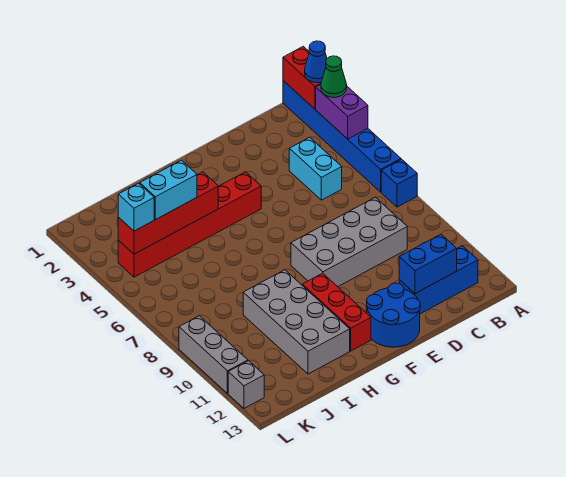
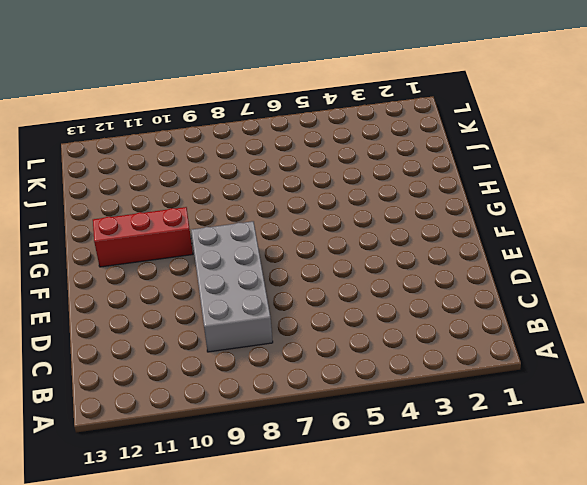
none -> blue brick A1:A6 level 1
none -> blue brick A7 level 1
none -> blue brick B12:D12 level 1

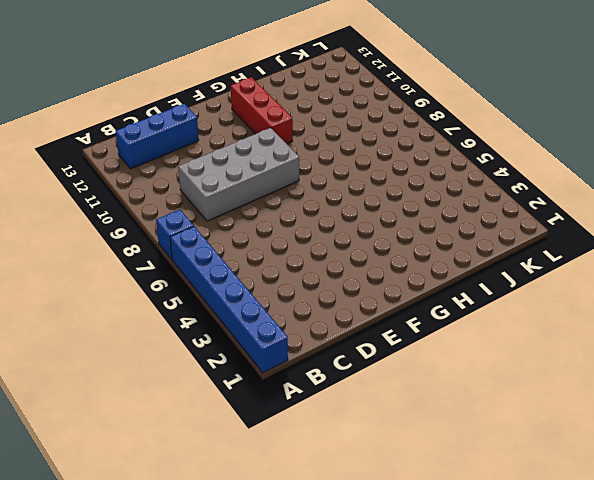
none -> cyan brick C4:C5 level 1
none -> blue round brick E12:F13 level 1
none -> red brick F4:K4 level 1

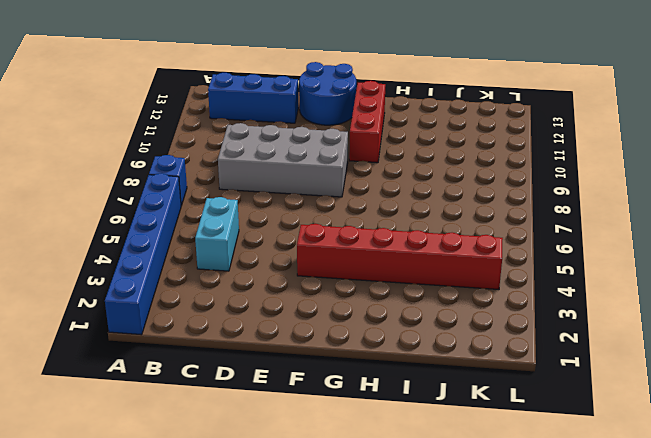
none -> grey brick H9:I12 level 1
none -> grey brick L9:L11 level 1
none -> grey brick L12 level 1

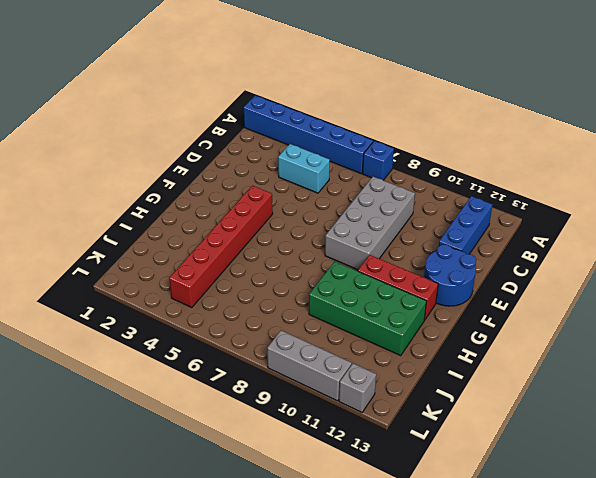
green brick H9:I12 level 1 -> grey brick H9:I12 level 1
none -> red brick A1:A2 level 2
none -> purple brick A3:A4 level 2
none -> blue brick C12:D12 level 2

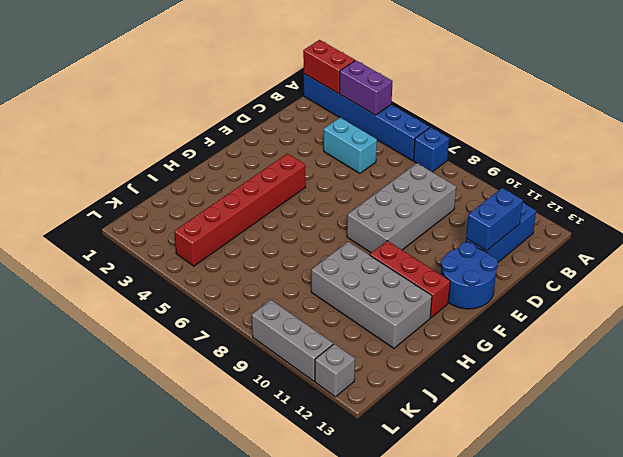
none -> red brick H4:K4 level 2
none -> blue cone A2 level 3
none -> green cone A3 level 3

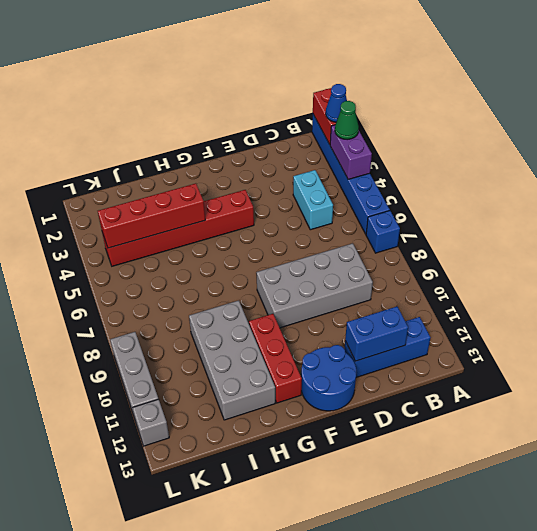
none -> cyan brick I4:J4 level 3
none -> cyan brick K4 level 3

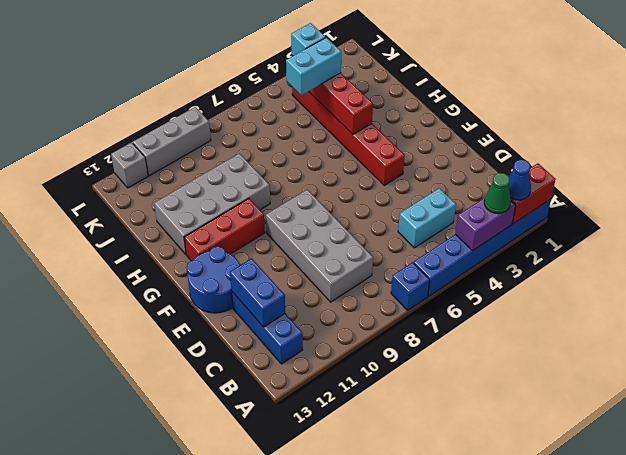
cyan brick J4:J5 level 3 -> cyan brick I4:J4 level 3

